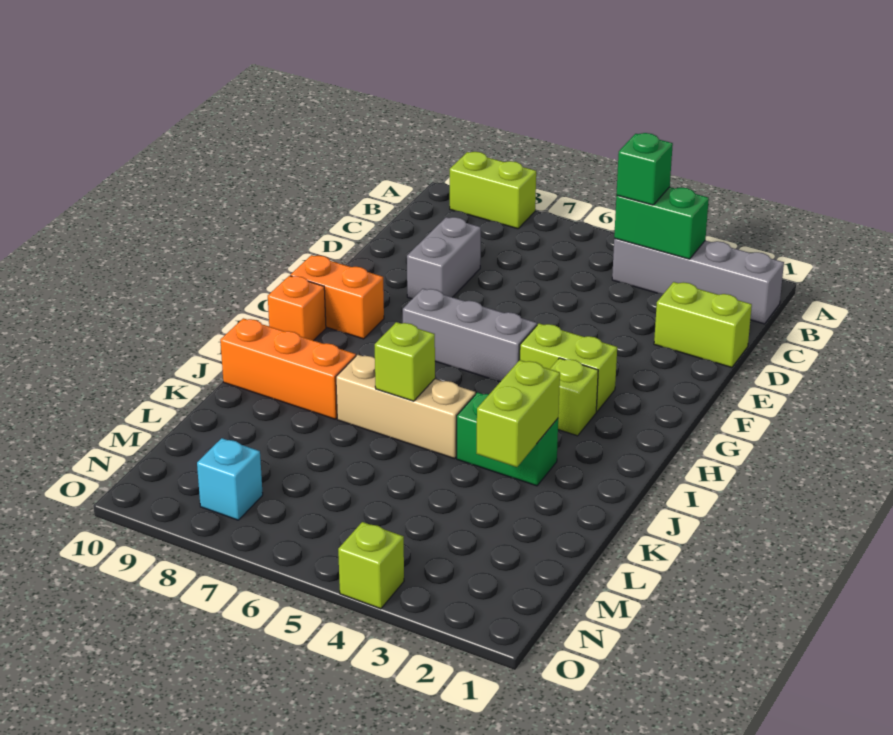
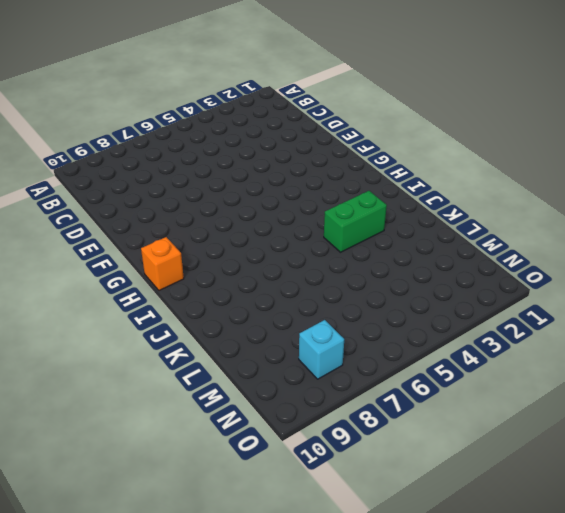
none -> lime brick A8:A9 level 1
none -> grey brick B1:B4 level 1
none -> lime brick D1:D2 level 1

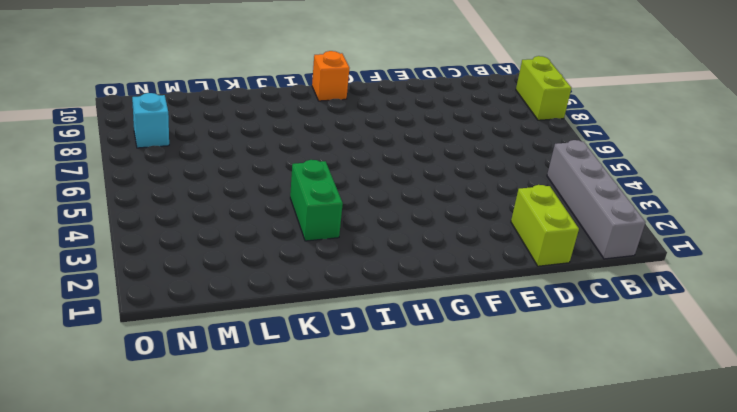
none -> grey brick D8:E8 level 1
none -> lime brick G3:G4 level 1
none -> grey brick G5:G7 level 1

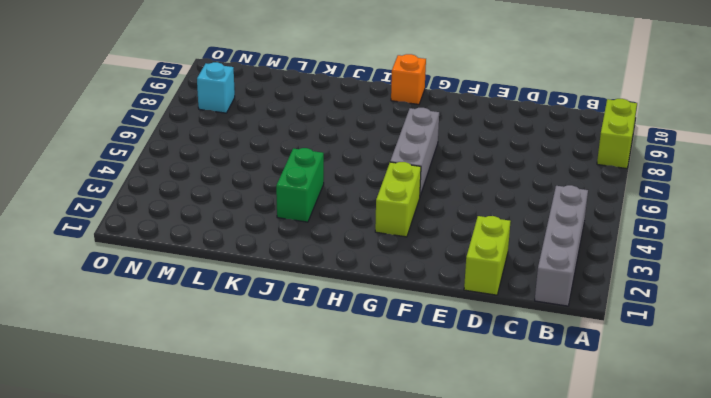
none -> grey brick D8:E8 level 1
none -> orange brick G9:G10 level 1
none -> lime brick H3 level 1

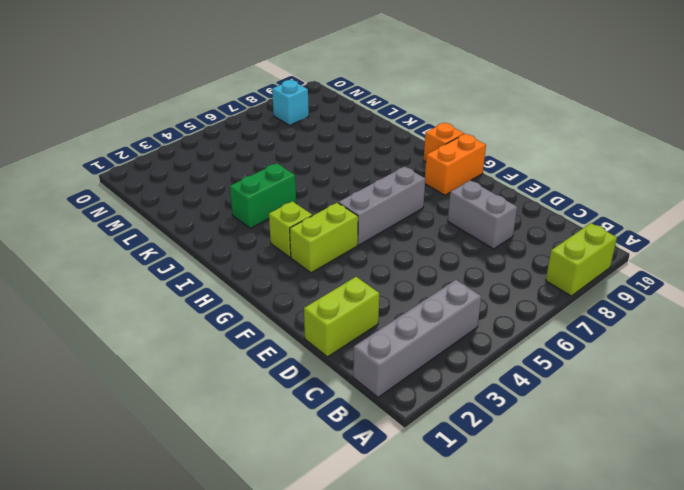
none -> tan brick J5:J7 level 1
none -> orange brick J8:J10 level 1
none -> lime brick O4 level 1

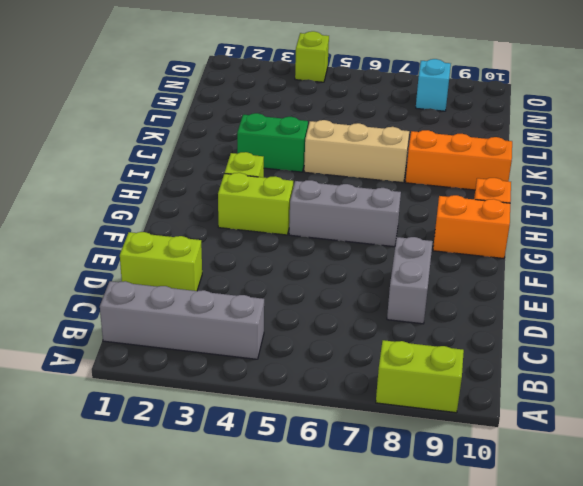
none -> green brick B3:B4 level 2
none -> lime brick J3:K3 level 2
none -> lime brick J6 level 2

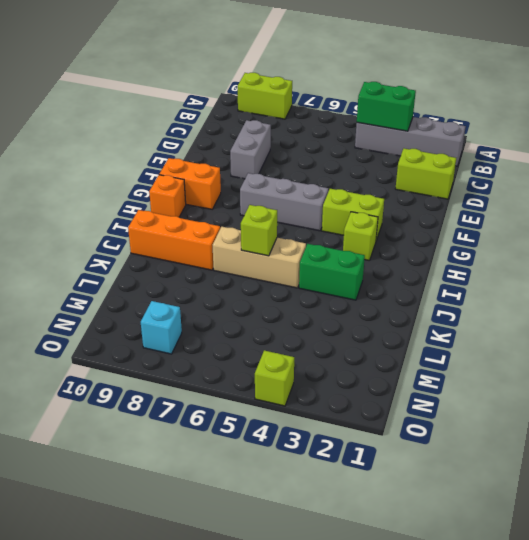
none -> lime brick J3:K3 level 2
none -> green brick B4 level 3

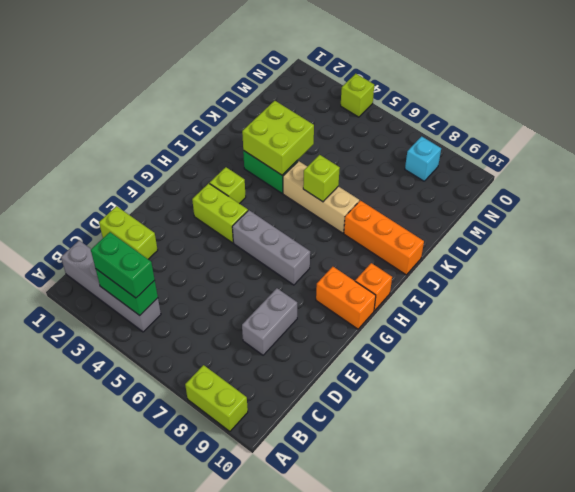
green brick B3:B4 level 3 -> green brick B4 level 3
lime brick J3:K4 level 2 -> lime brick J3:K3 level 2

